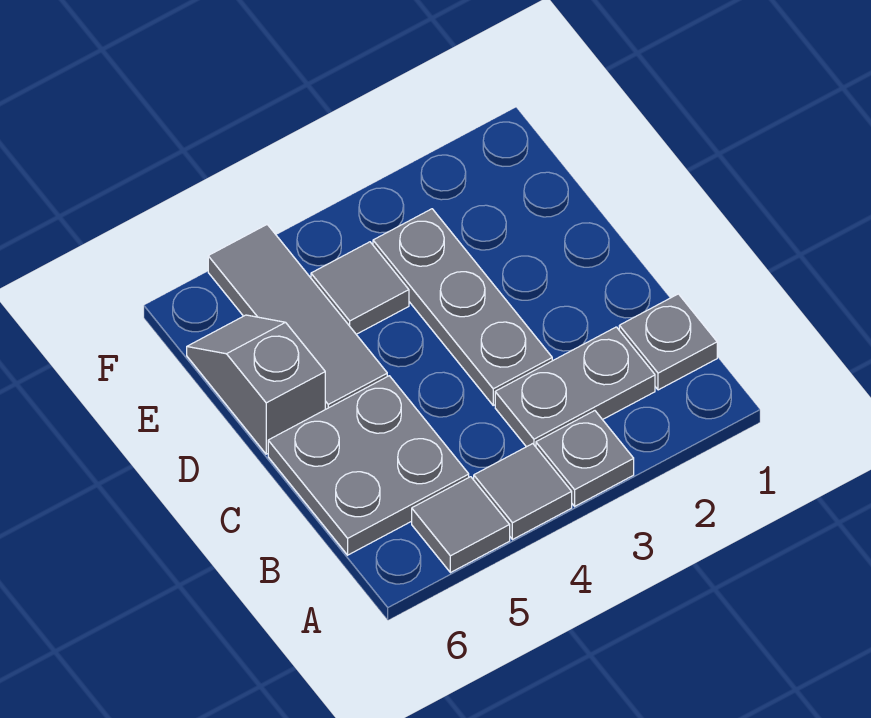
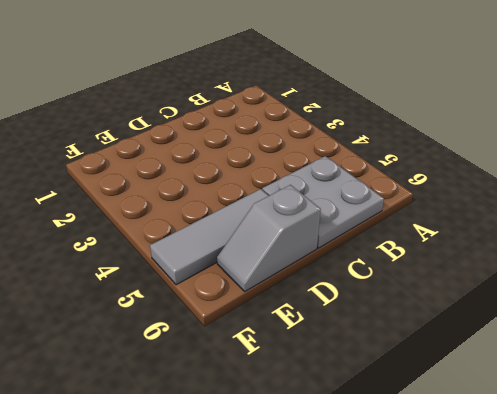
none -> grey plate A3 level 1
none -> grey tile A4 level 1

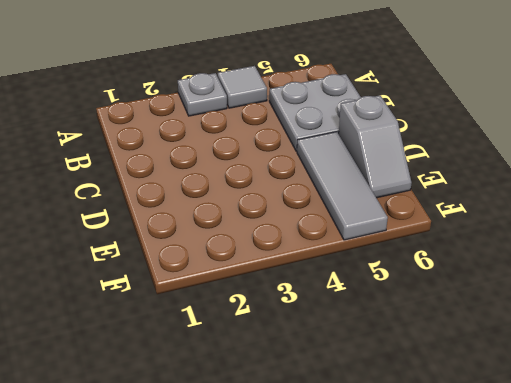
none -> grey tile A5 level 1
none -> grey plate B1 level 1

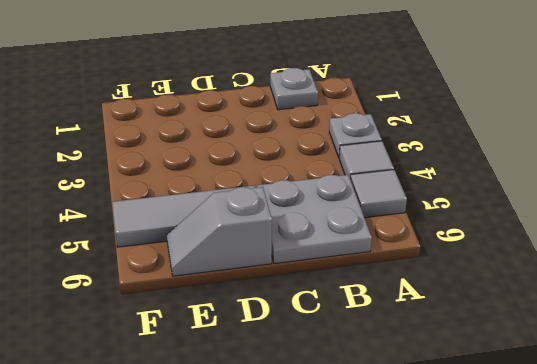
none -> grey plate B2:B3 level 1
none -> grey plate C3:E3 level 1

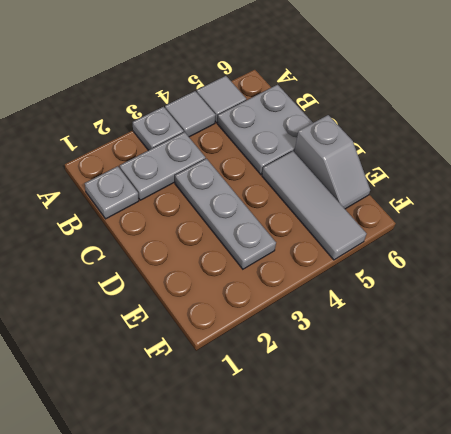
none -> grey tile E4 level 1

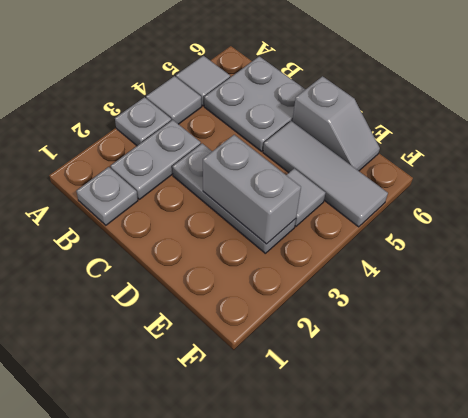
grey brick D3:E3 level 2 -> none

